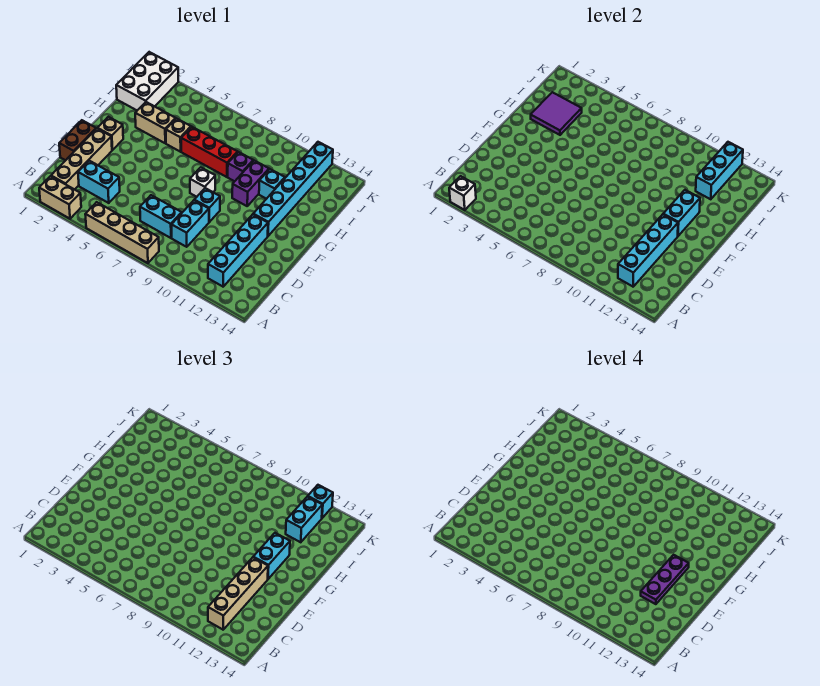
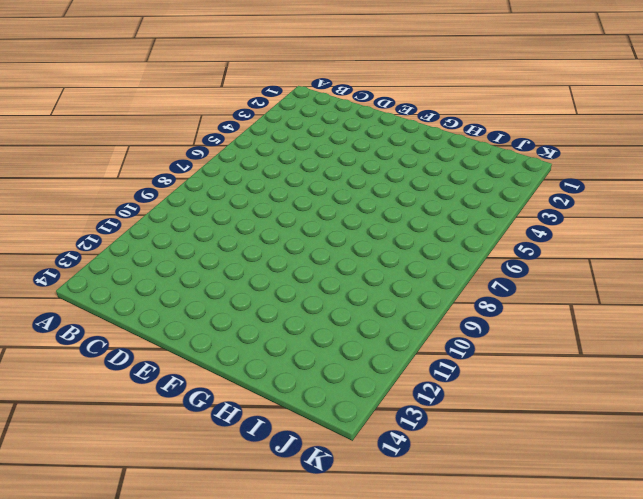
none -> tan brick A2:A3 level 1
none -> tan brick A5:A8 level 1
none -> tan brick B2:E2 level 1

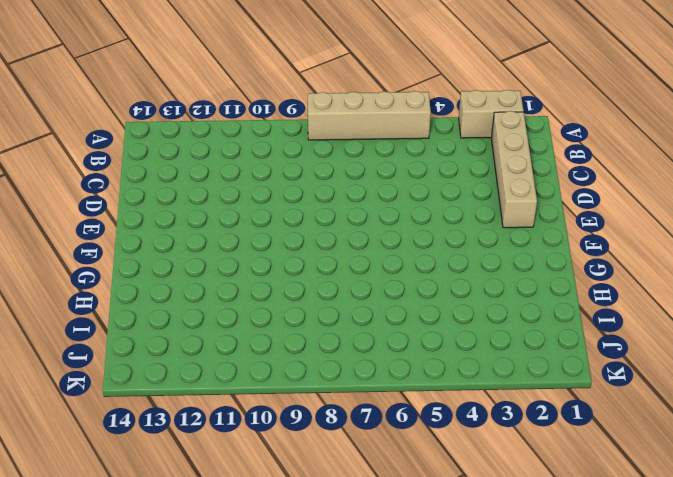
none -> cyan brick B12:E12 level 1
none -> cyan brick C3:C4 level 1
none -> cyan brick C7:C8 level 1

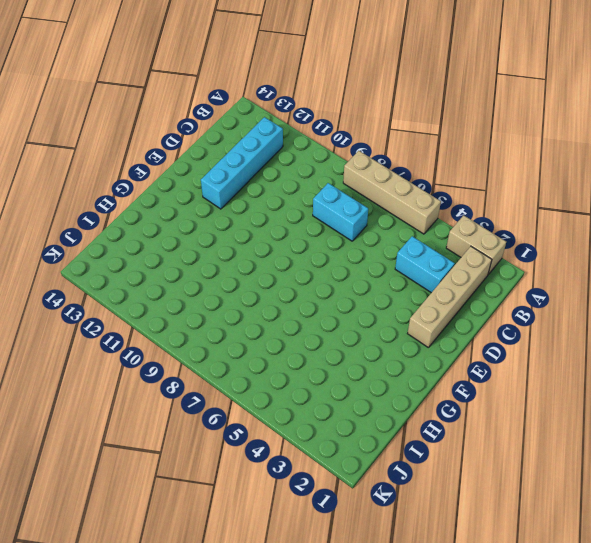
none -> cyan brick C9:D9 level 1
none -> brown brick D1:E1 level 1
none -> cyan brick E9 level 1

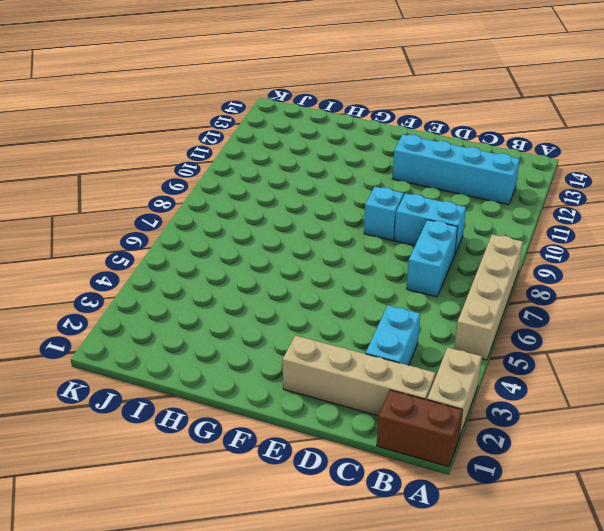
brown brick A1:B1 level 1 -> brown brick D1:E1 level 1
none -> tan brick F2 level 1
none -> white brick F8 level 1
none -> cyan brick F12:K12 level 1

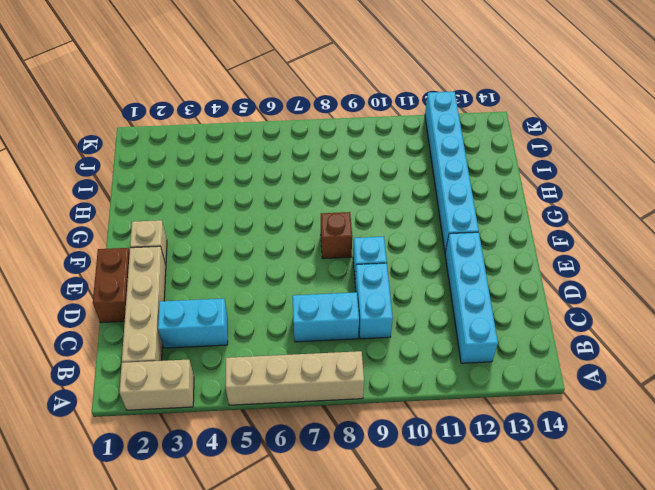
brown brick F8 level 1 -> white brick F8 level 1
none -> purple brick G10:H10 level 1
none -> tan brick H3:H4 level 1
none -> tan brick H5 level 1

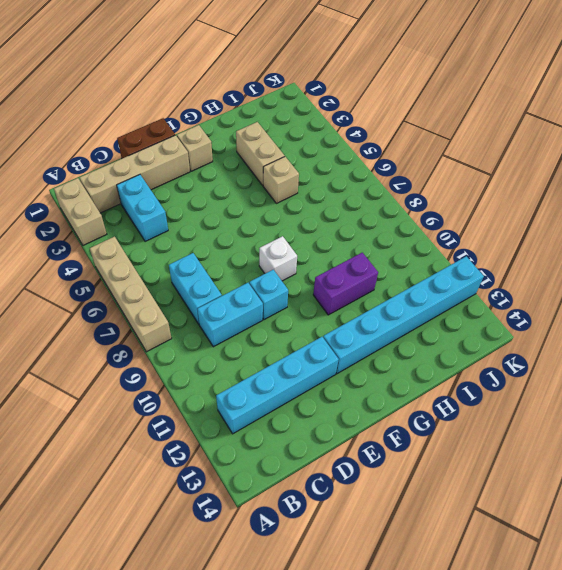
none -> red brick H6:H8 level 1
none -> purple brick H9 level 1
none -> cyan brick H11 level 1

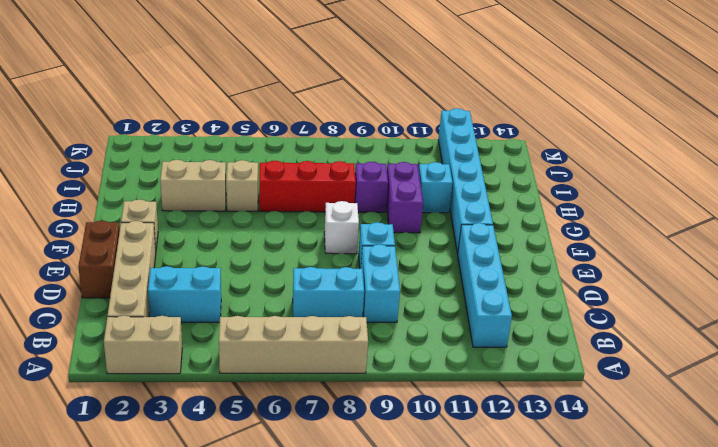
none -> white brick I1:K2 level 1
none -> white brick A2 level 2
none -> cyan brick B12:E12 level 2

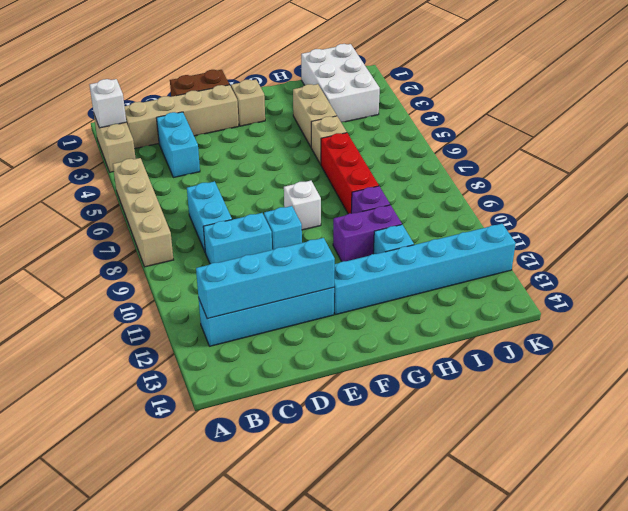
white brick I1:J3 level 1 -> white brick I1:K2 level 1
none -> cyan brick F12:G12 level 2
none -> purple tile H2:I3 level 2
none -> cyan brick I12:K12 level 2

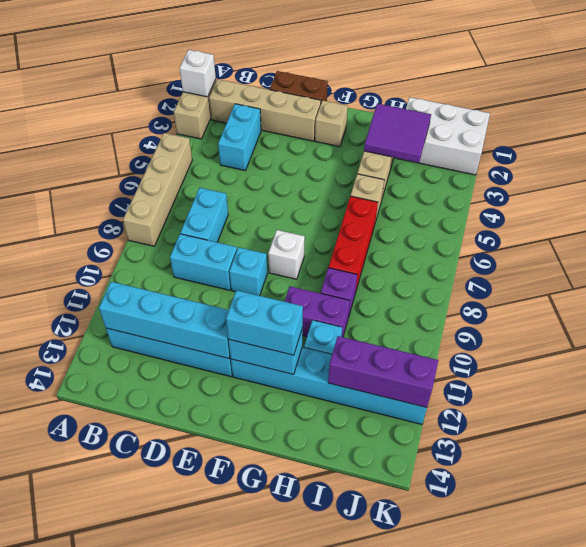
purple brick I12:K12 level 2 -> cyan brick I12:K12 level 2
none -> tan brick B12:E12 level 3
none -> cyan brick I12:J12 level 3
none -> cyan brick K12 level 3

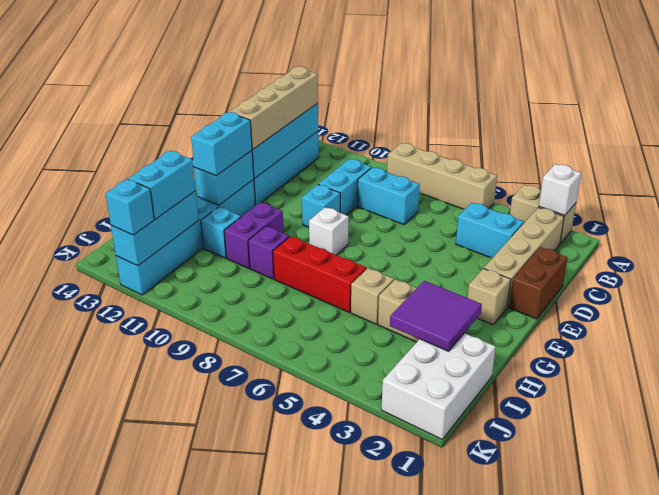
none -> purple plate D12:F12 level 4

